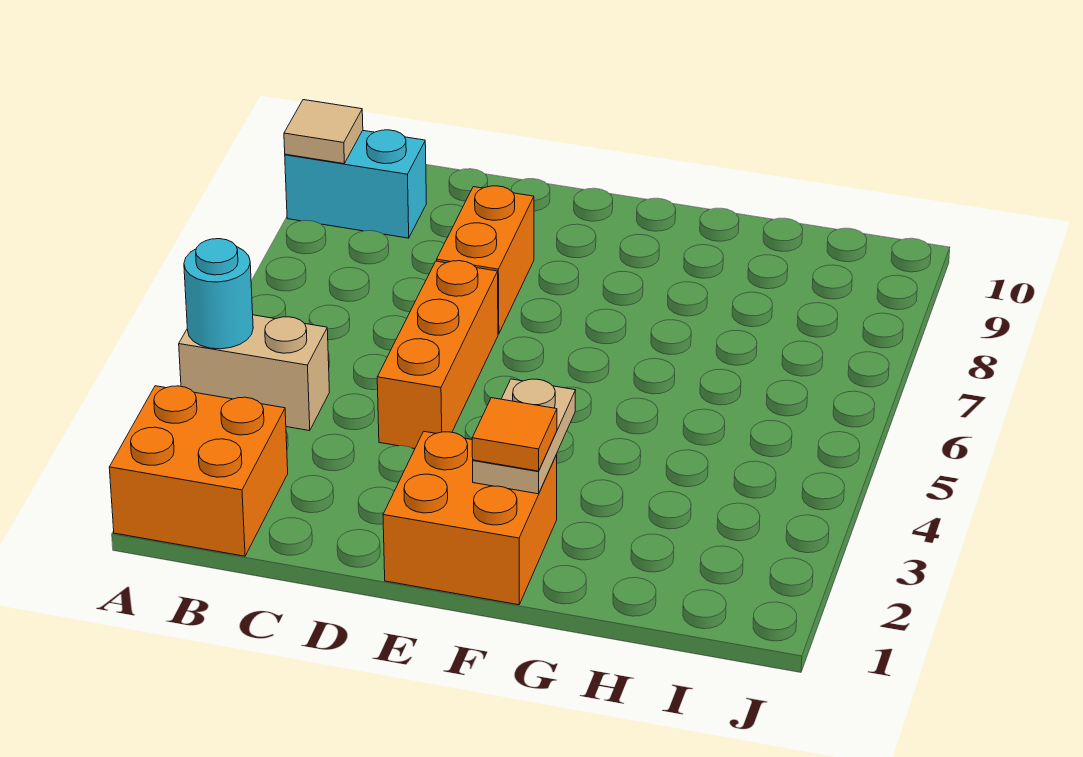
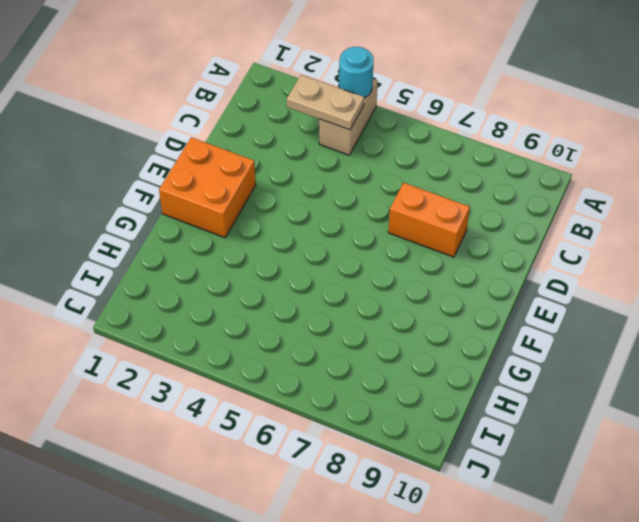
tan plate B3:B4 level 2 -> tan plate F2:F3 level 2
none -> orange brick A1:B2 level 1
none -> cyan brick A9:B9 level 1

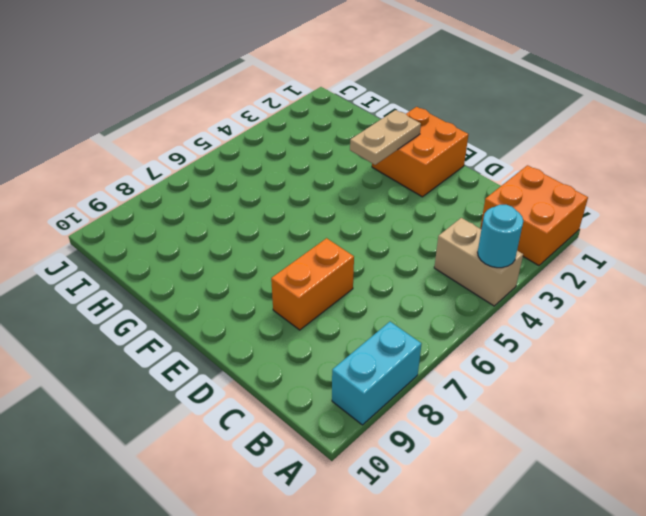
cyan brick A8:A9 level 1 -> cyan brick A9:B9 level 1
none -> orange brick D4:D6 level 1
none -> tan tile A9 level 2

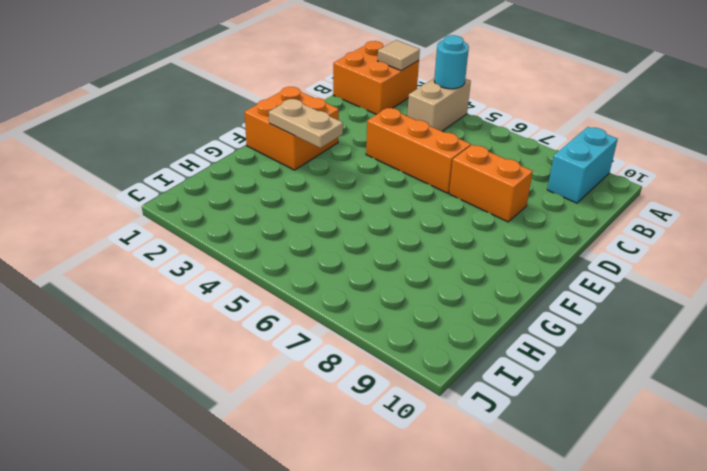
tan tile A2 level 2 -> tan tile A9 level 2
none -> orange tile F2 level 3

